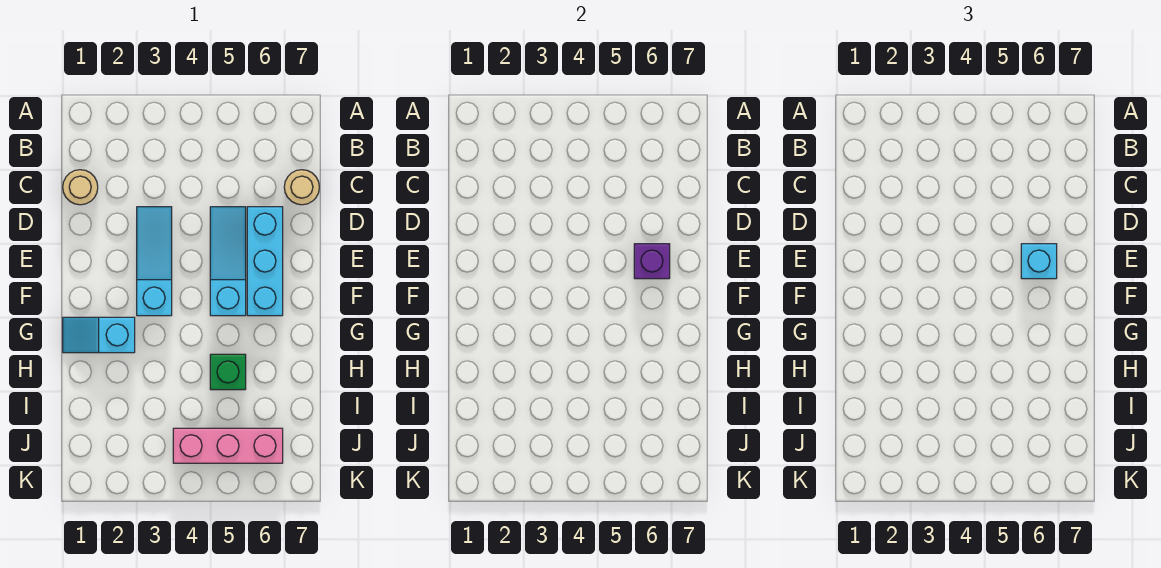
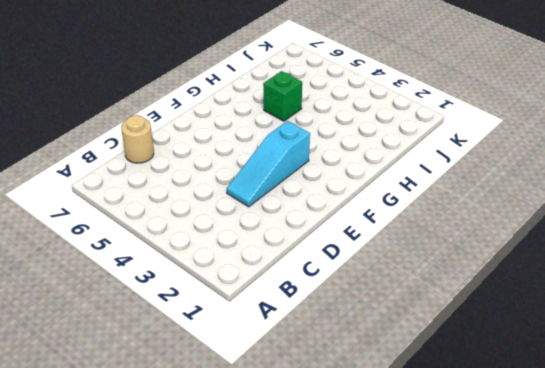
none -> tan round brick C1 level 1
none -> cyan slope D5:F5 level 1 top F

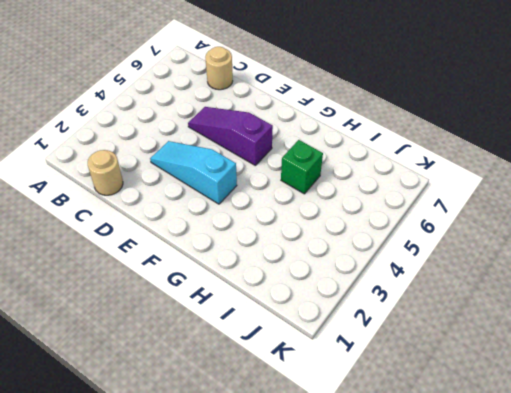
purple slope D5:F5 level 1 top F -> cyan slope D5:F5 level 1 top F
none -> cyan brick D6:F6 level 1
none -> cyan slope G1:G2 level 1 top 2

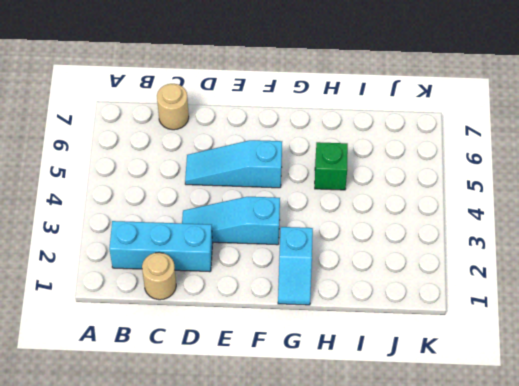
cyan brick B2:D2 level 1 -> cyan brick D6:F6 level 1
none -> pink brick J4:J6 level 1
none -> purple brick E6 level 2

